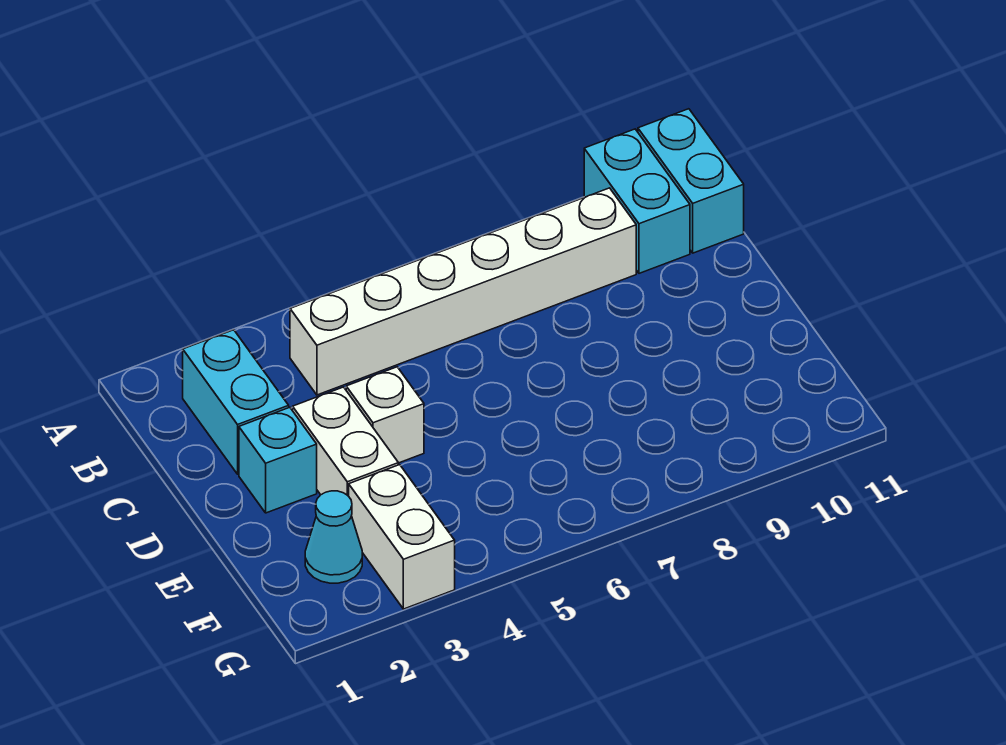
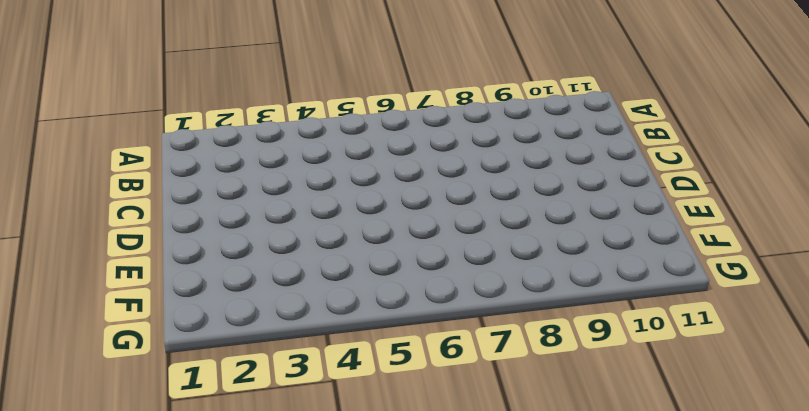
none -> cyan brick A10:B10 level 1
none -> cyan brick A11:B11 level 1

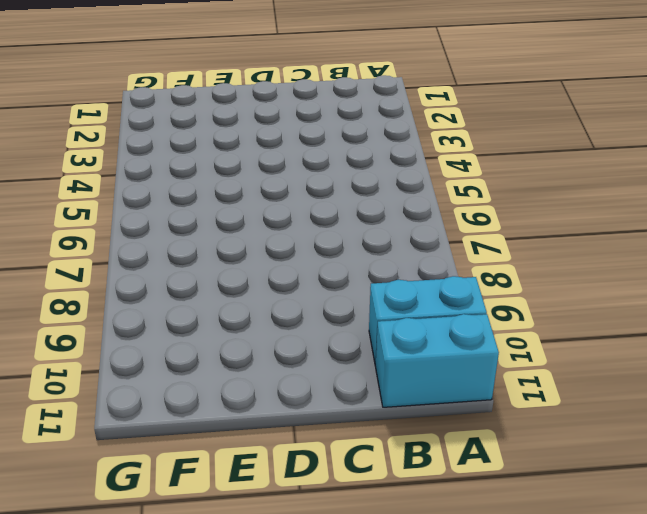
none -> cyan brick B2:C2 level 1
none -> white brick B4:B9 level 1

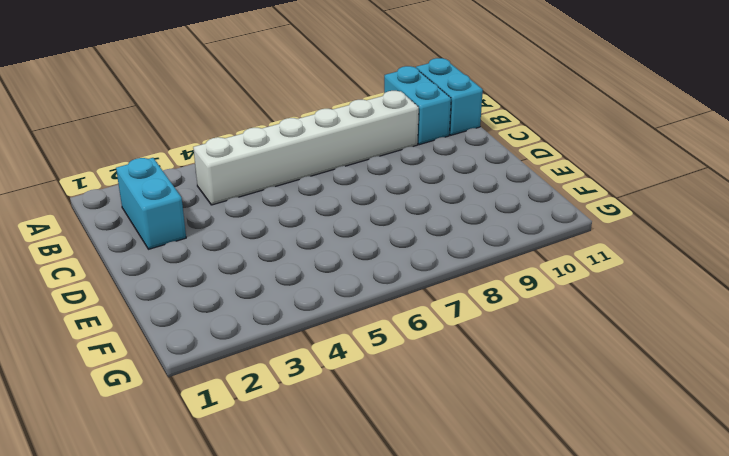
none -> cyan brick D2 level 1
none -> white brick D3:E3 level 1

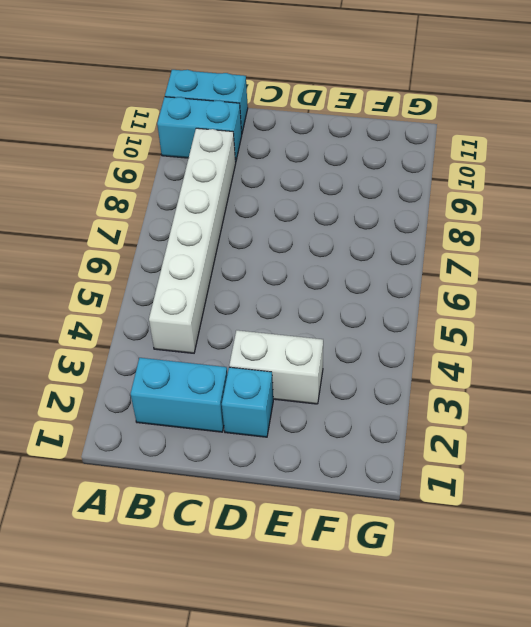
none -> white brick D4 level 1
none -> cyan cone F2 level 1

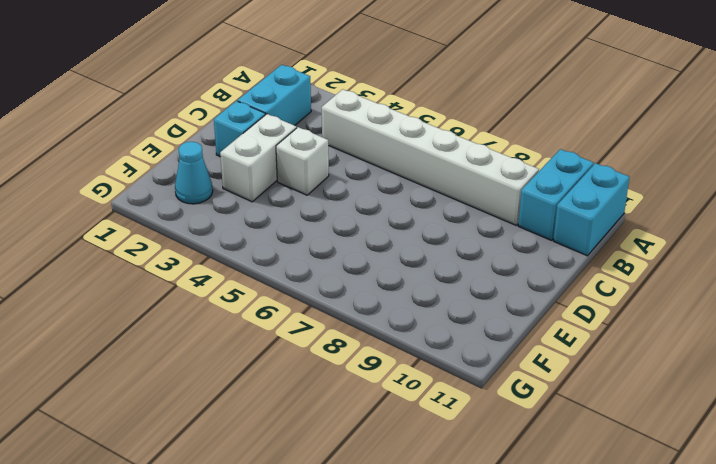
none -> white brick F3:G3 level 1

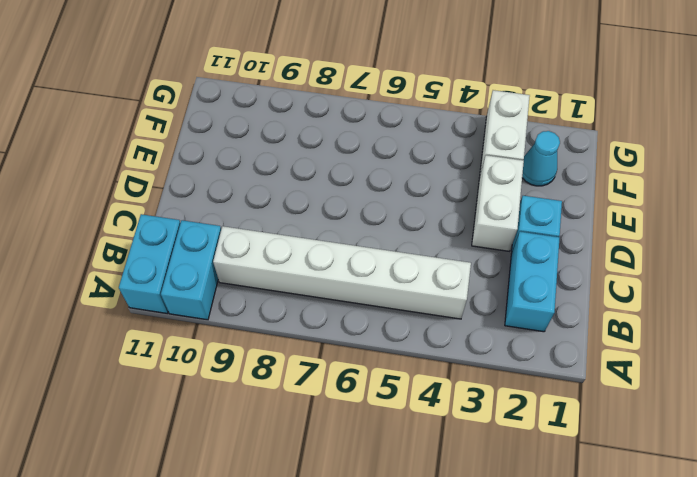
none -> white brick D4 level 1

